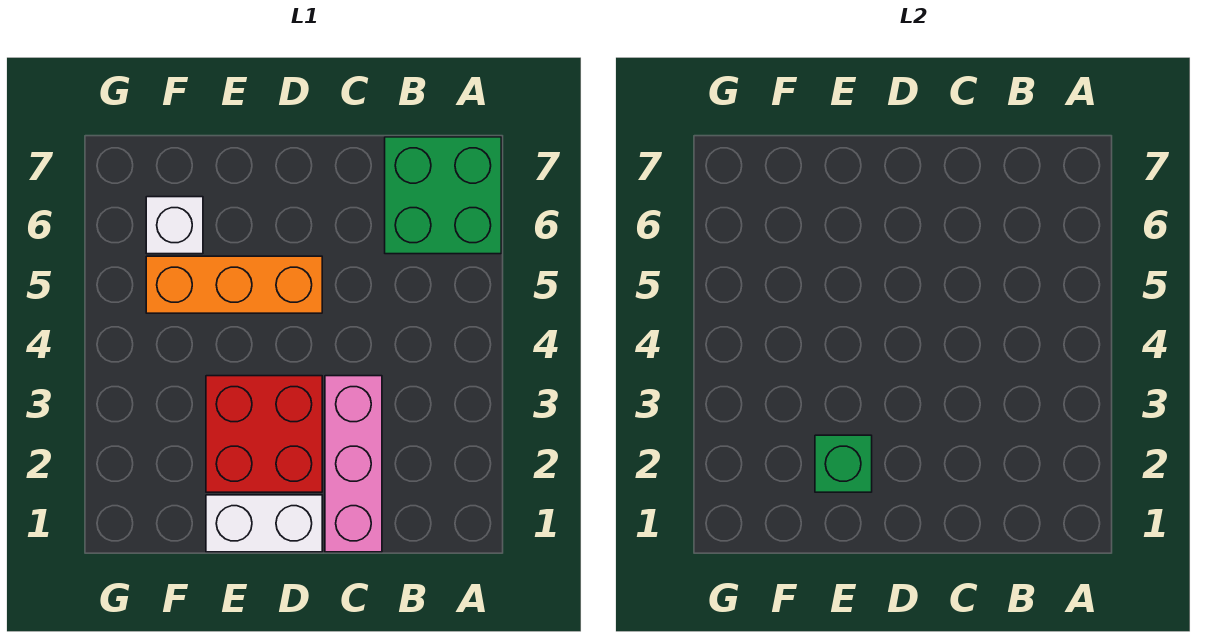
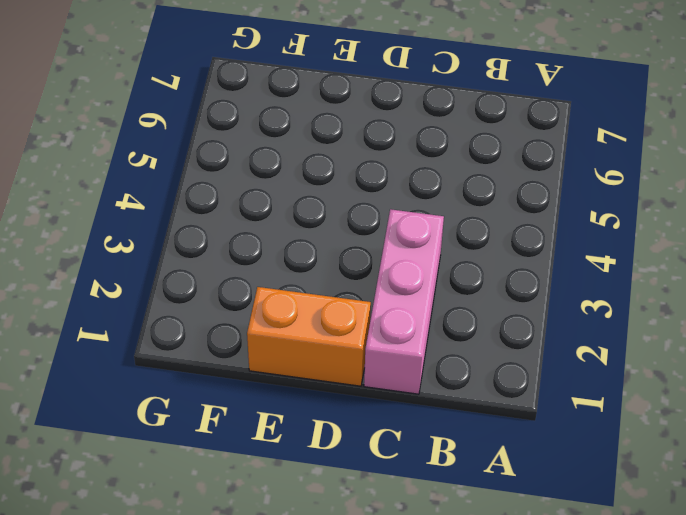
orange brick D1:E1 level 1 -> white brick D1:E1 level 1
none -> green brick A6:B7 level 1
none -> red brick D2:E3 level 1

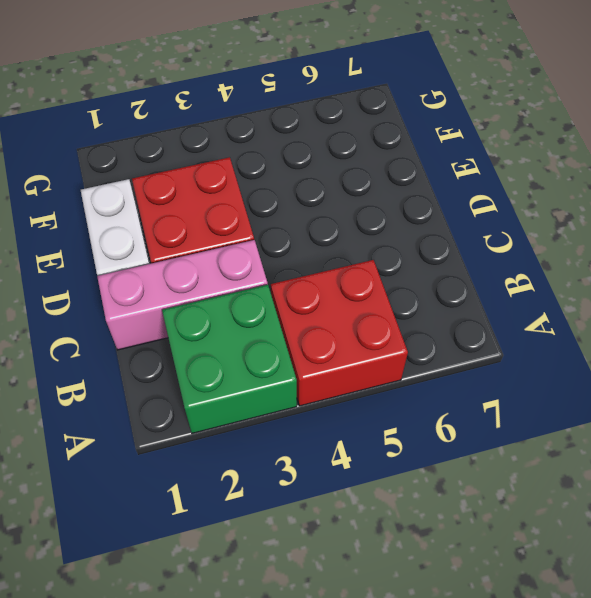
green brick A2:B3 level 1 -> green brick A6:B7 level 1
red brick A4:B5 level 1 -> none
none -> orange brick D5:F5 level 1
none -> white brick F6 level 1

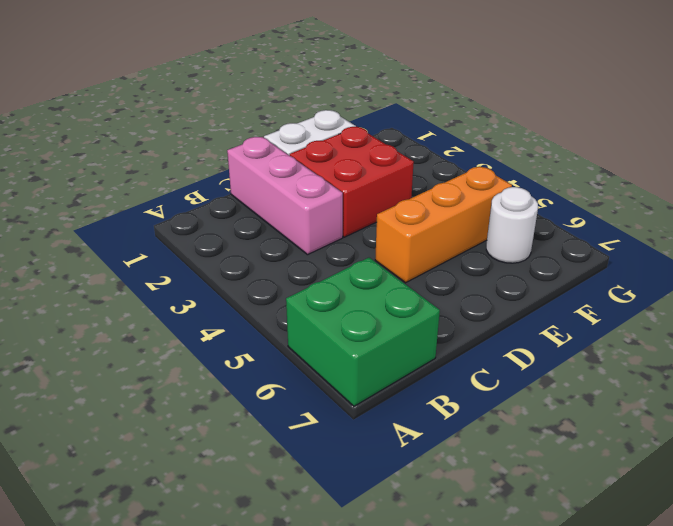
white round brick F6 level 1 -> white brick F6 level 1
none -> green brick E2 level 2

